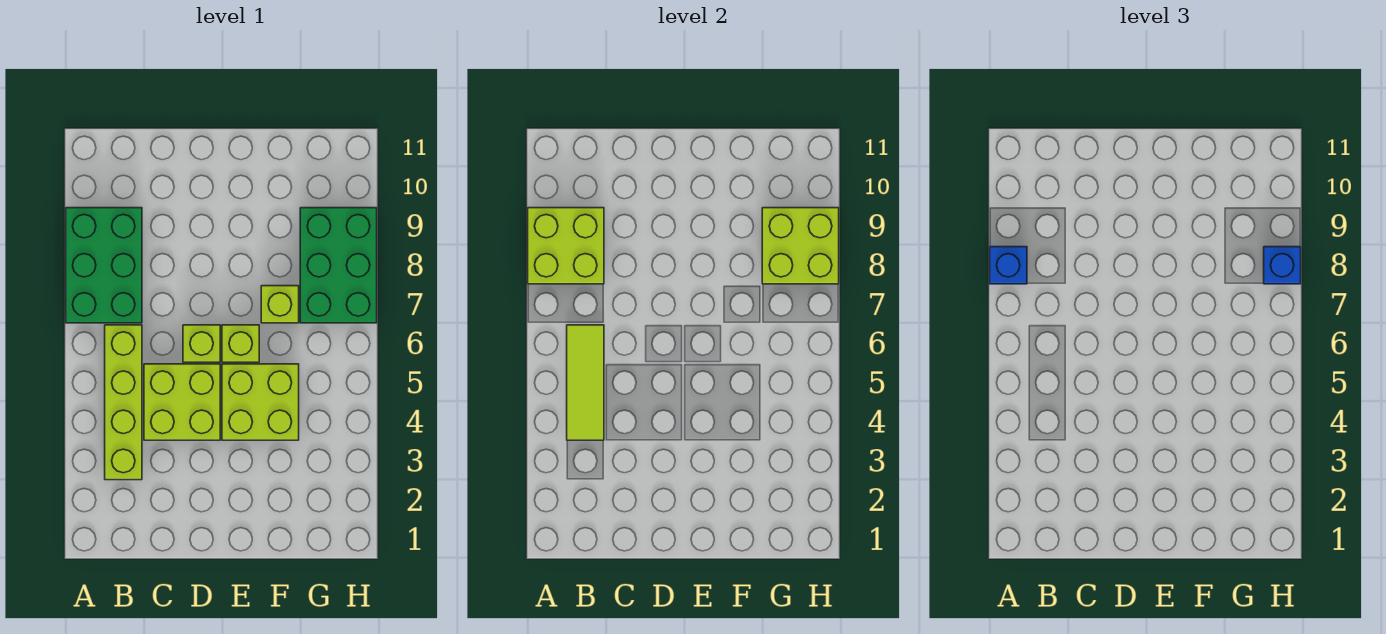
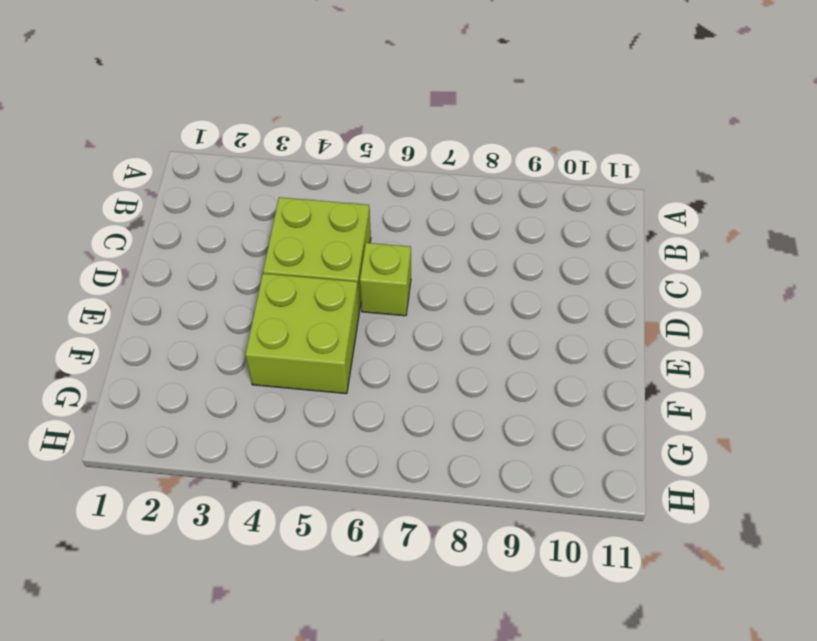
none -> green brick A7:B9 level 1
none -> lime brick B3:B6 level 1
none -> lime brick E6 level 1

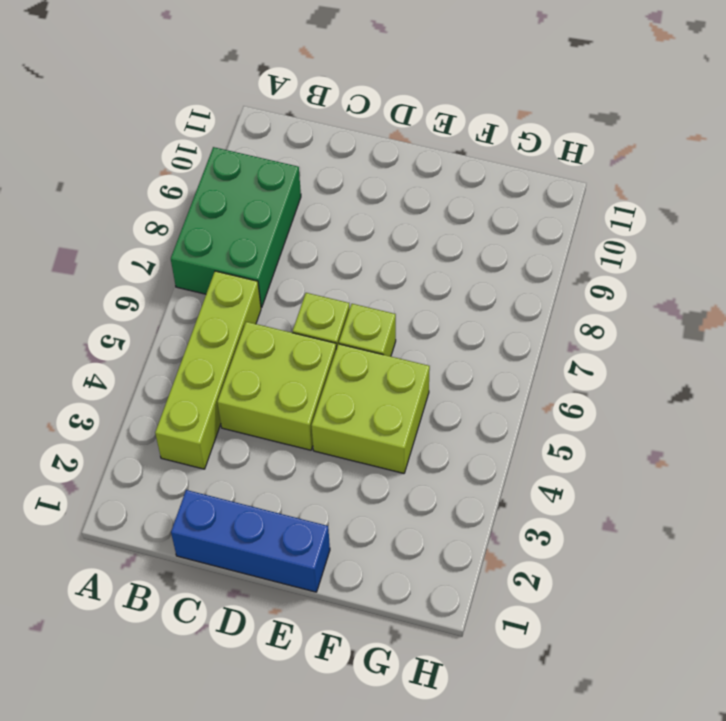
blue brick C1:E1 level 1 -> none
none -> lime brick F7 level 1
none -> green brick G7:H9 level 1
none -> lime brick A8:B9 level 2

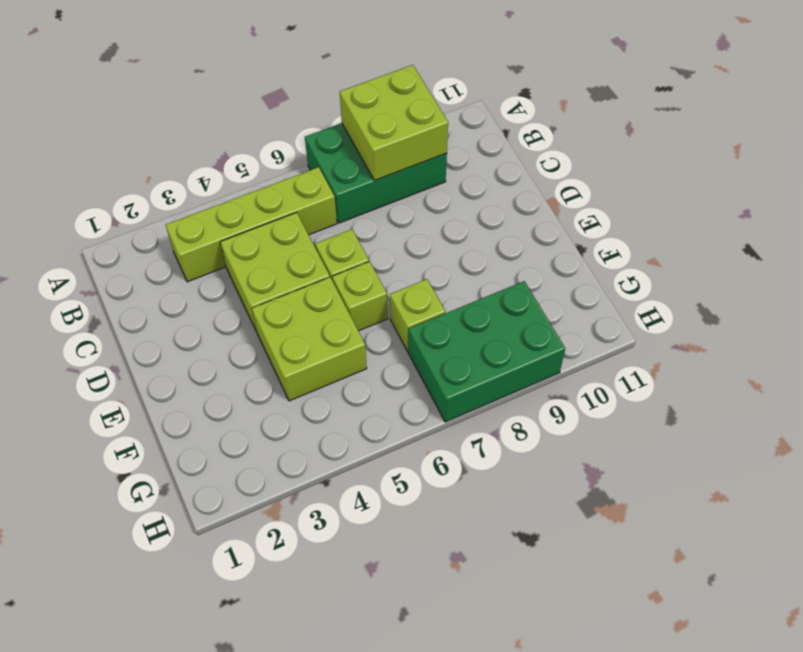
none -> lime tile B4:B6 level 2
none -> lime brick G8:H9 level 2
none -> blue brick A8 level 3

